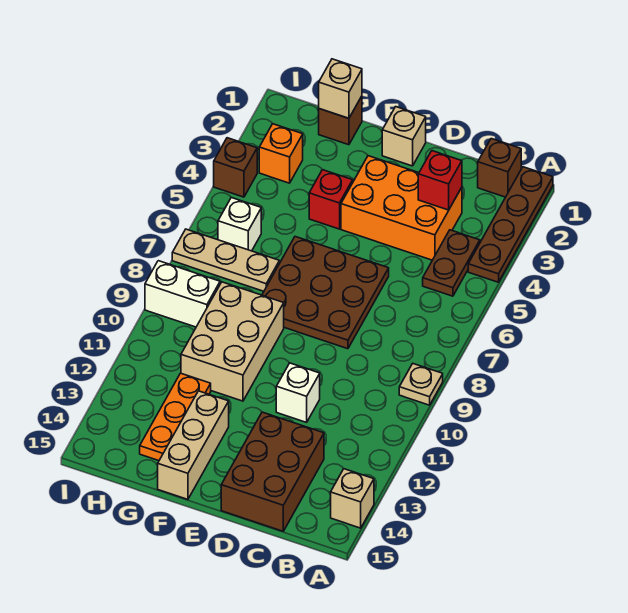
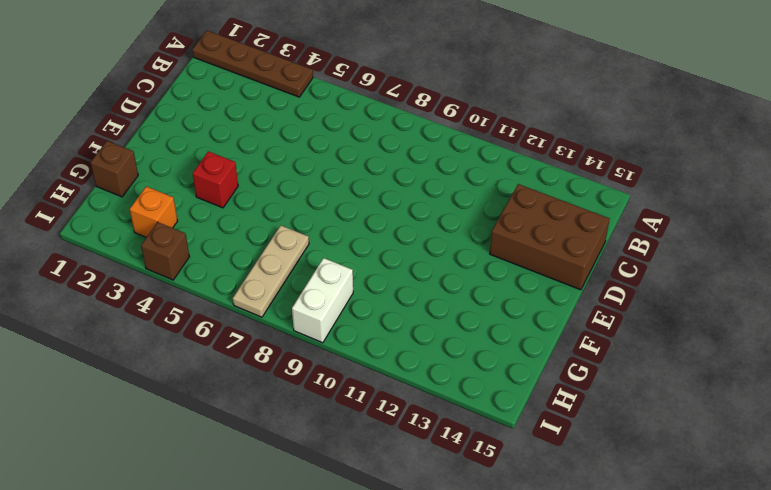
none -> tan plate A9 level 1
none -> tan brick A14 level 1
none -> brown brick B1 level 1

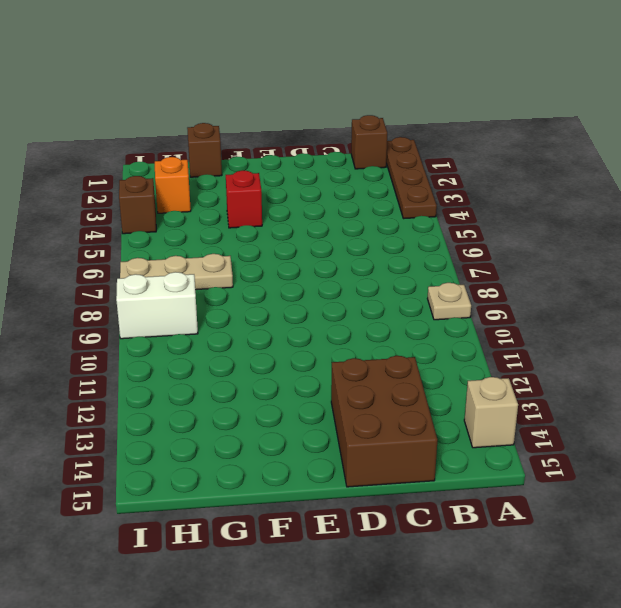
none -> brown plate B4:B5 level 1
none -> orange brick C3:E4 level 1
none -> brown plate D6:F8 level 1

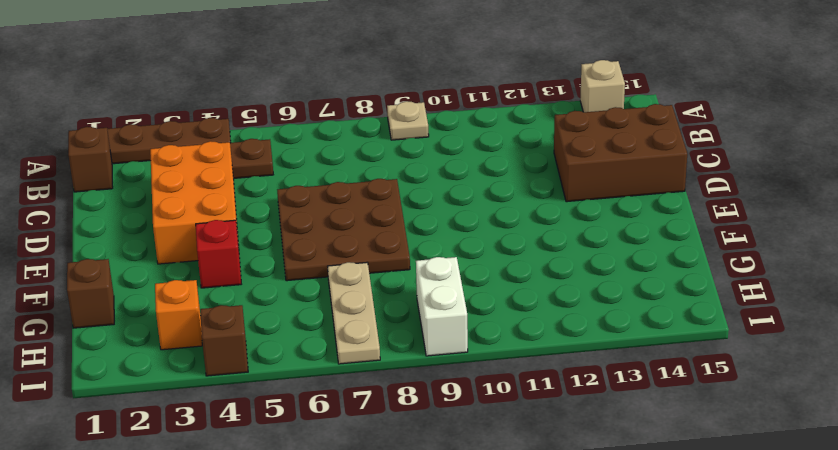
none -> white brick D11 level 1
none -> tan brick E1 level 1
none -> tan brick F9:G11 level 1

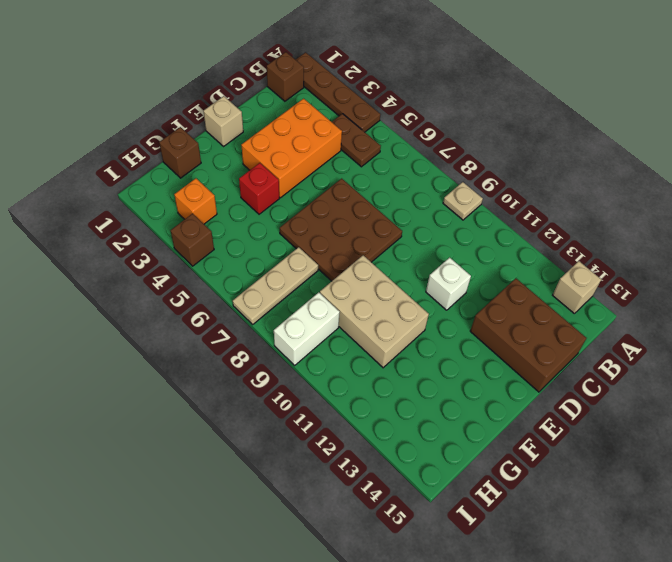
none -> tan brick F13:F15 level 1
none -> orange plate G12:G14 level 1
none -> white brick H6 level 1

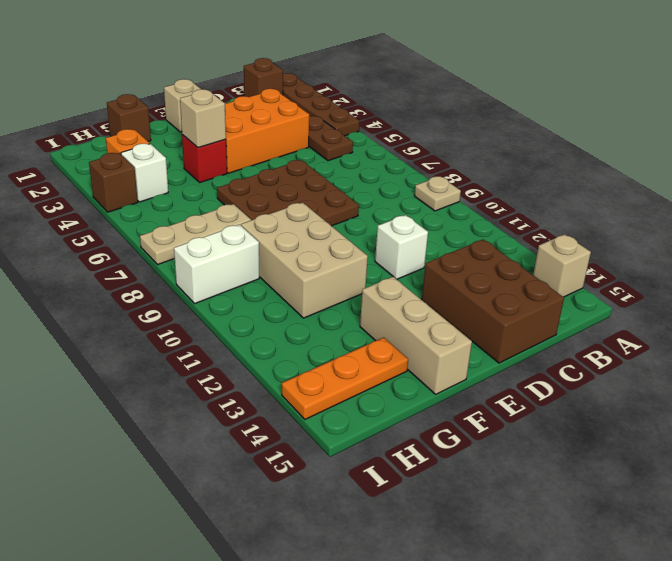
tan brick F4 level 2 -> tan brick G1 level 2
orange plate G14:I14 level 1 -> orange plate G12:G14 level 1
white brick H4 level 1 -> white brick H6 level 1
none -> red brick C3 level 2

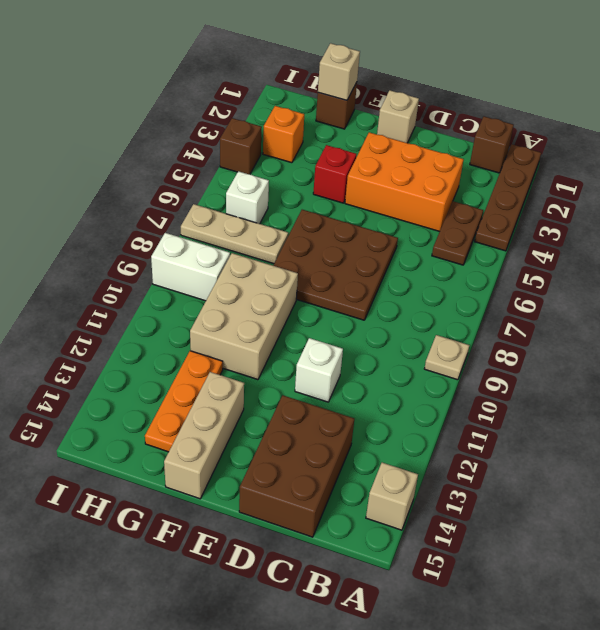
none -> red brick C3 level 2

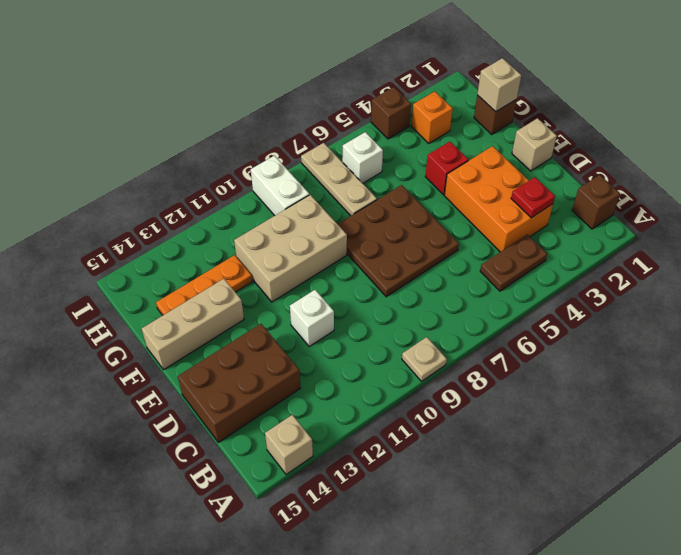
red plate C3 level 2 -> red brick C3 level 2
none -> brown plate A1:A4 level 1

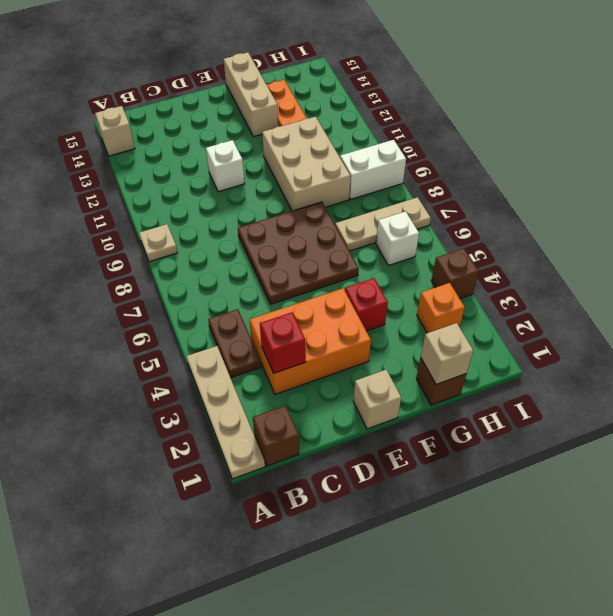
tan plate A1:A4 level 1 -> brown plate A1:A4 level 1
none -> brown brick C13:D15 level 1

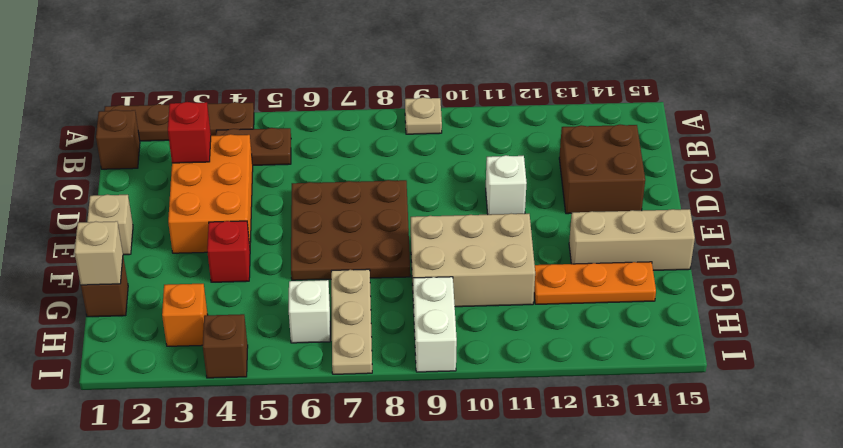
brown brick C13:D14 level 1 -> brown brick C13:D15 level 1
none -> tan brick A14 level 1

